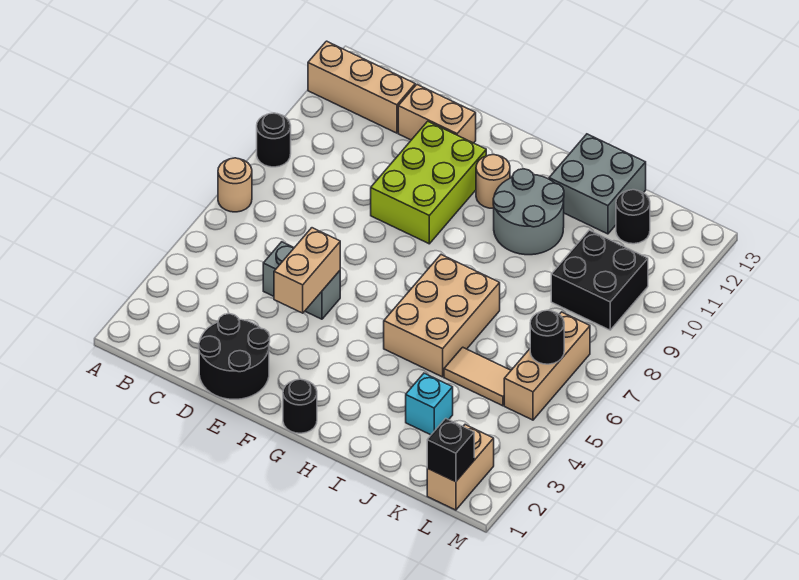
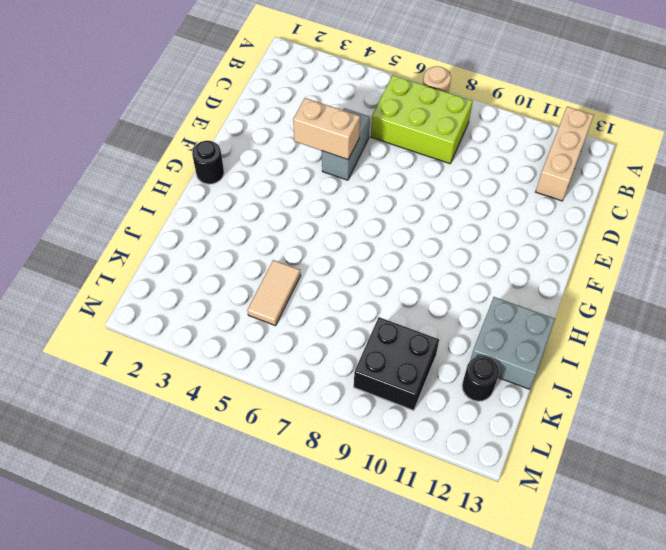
lime brick B6:C8 level 1 -> lime brick E9:F11 level 1
none -> black round brick A9 level 1
none -> black round brick D1:E2 level 1
none -> tan brick D12:E12 level 1

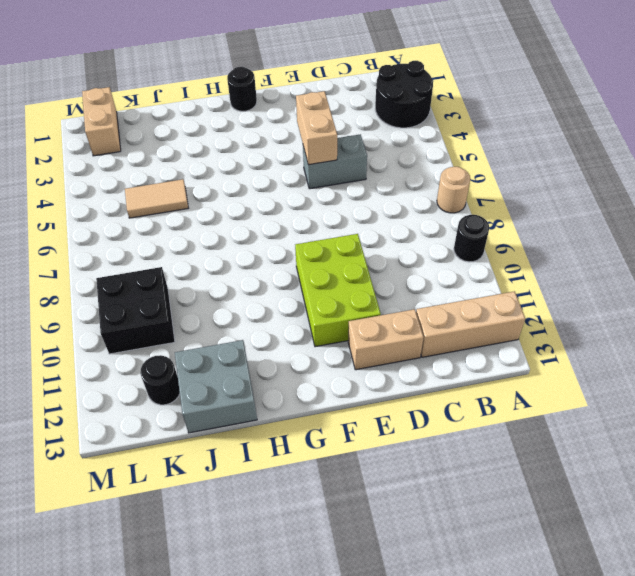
black round brick A2:B3 level 1 -> black round brick D1:E2 level 1
none -> tan round brick G11 level 1
none -> tan brick H5:I7 level 1
none -> grey round brick H10:I11 level 1

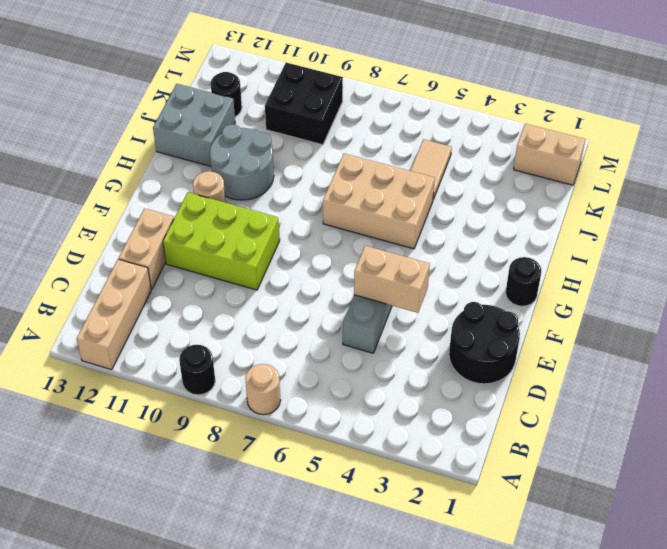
none -> cyan brick J3 level 1
none -> tan brick L5:L7 level 1
none -> black brick L1 level 2

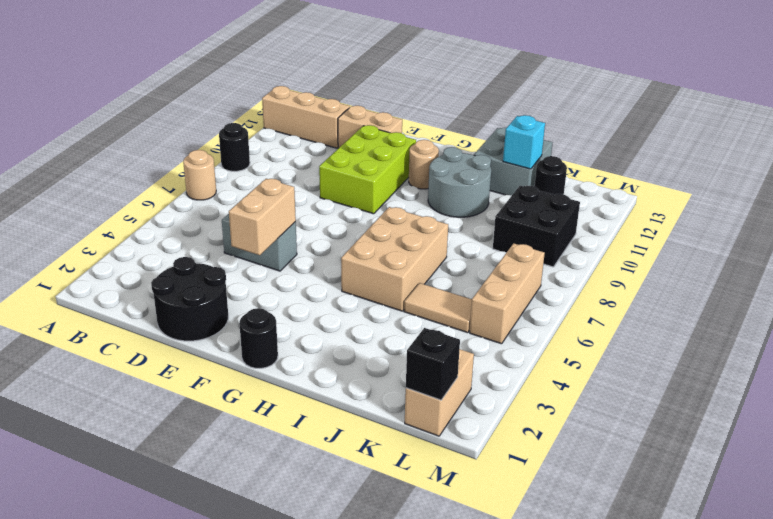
cyan brick J12 level 2 -> cyan brick J3 level 1
none -> black round brick L6 level 2

